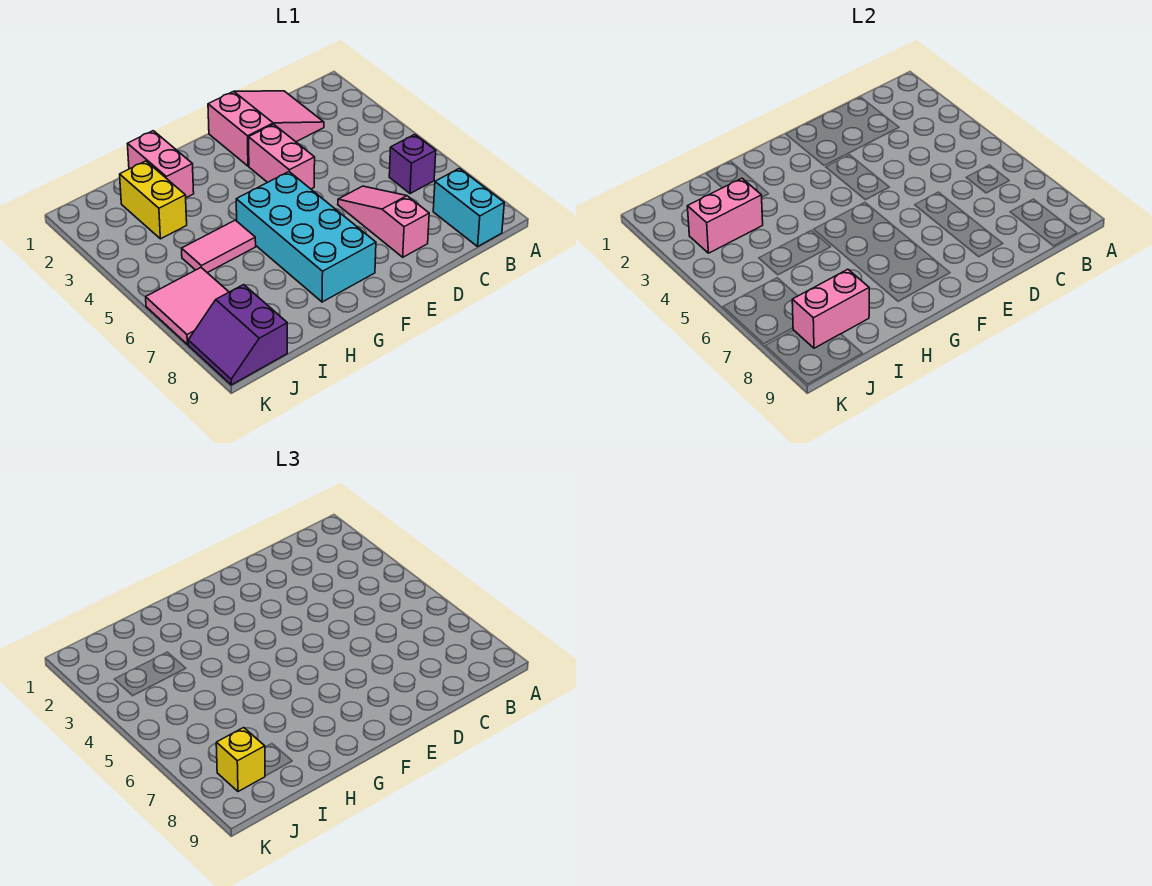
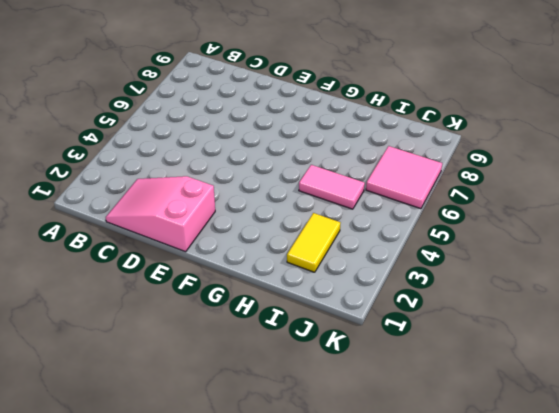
yellow tile I2:I3 level 1 -> yellow brick I2:I3 level 1
none -> purple brick B6 level 1
none -> cyan brick B8:B9 level 1
none -> pink slope D6:D8 level 1 top 8

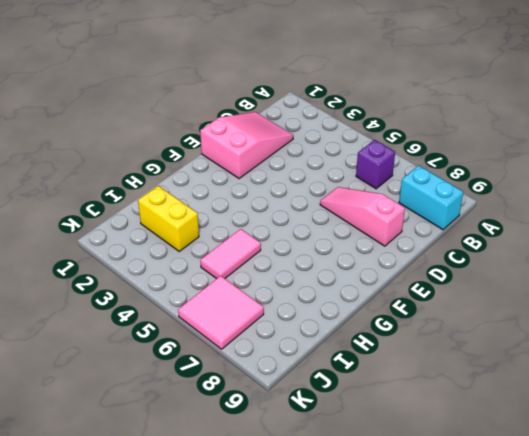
none -> pink brick E3:E4 level 1
none -> cyan brick F5:G8 level 1
none -> pink brick H1:H2 level 1

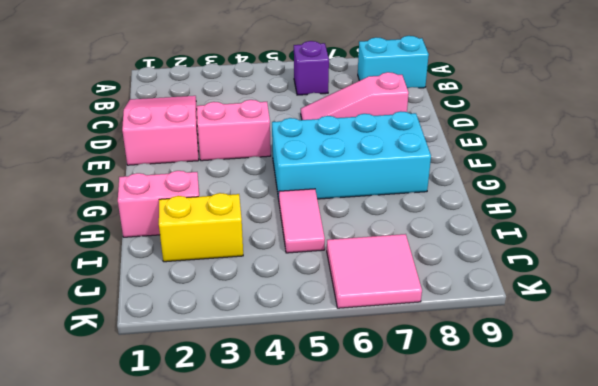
none -> purple slope J8:K9 level 1 top J
none -> pink brick I3:J3 level 2
none -> pink brick I8:J8 level 2

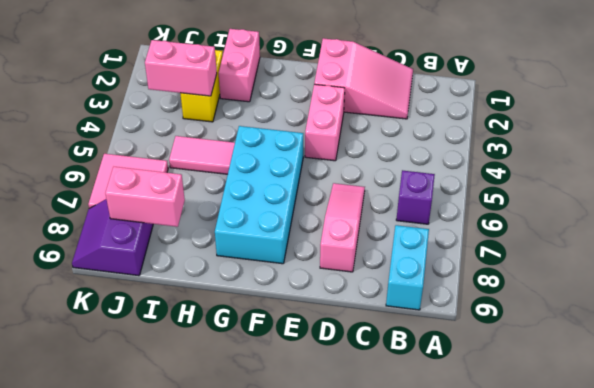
none -> yellow brick J8 level 3

